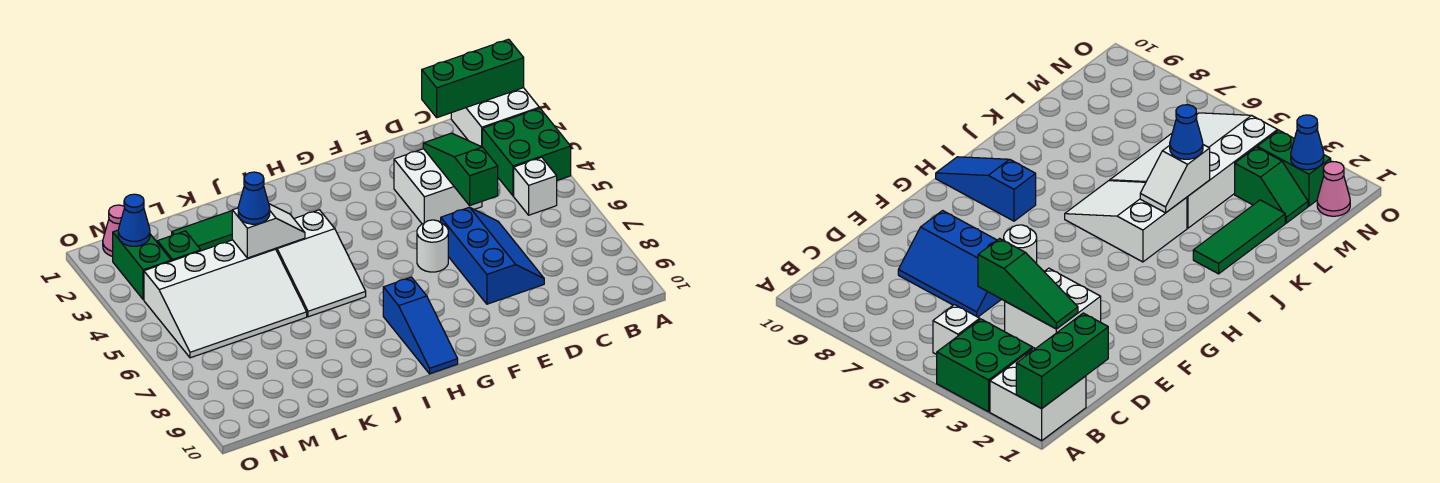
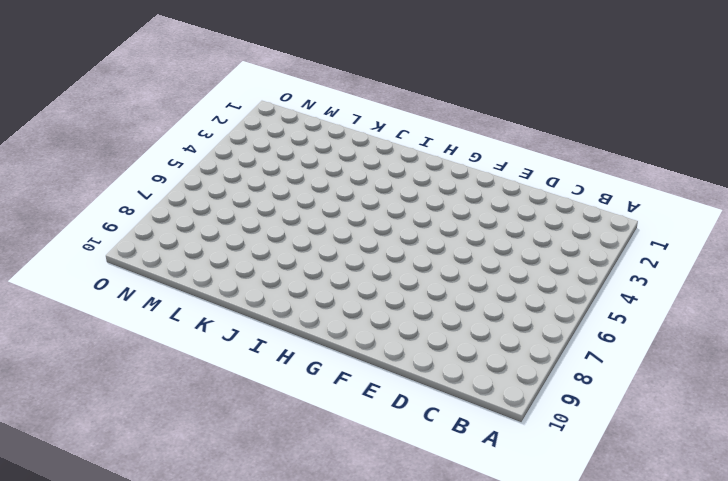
none -> white brick A1:B2 level 1
none -> green brick A3:B4 level 1
none -> white brick B5 level 1

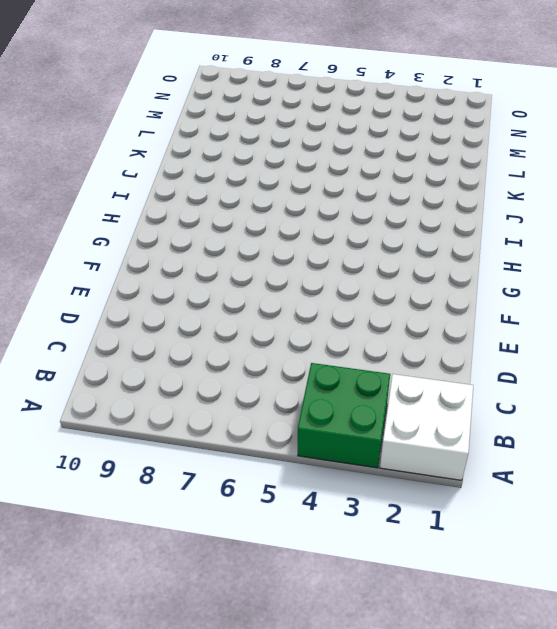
none -> white brick B5 level 1
none -> white brick D3:E4 level 1
none -> blue slope D6:E8 level 1 top E

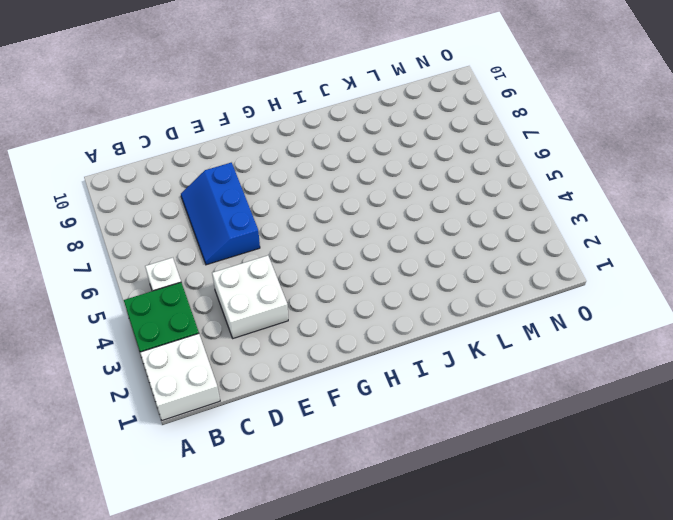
none -> white round brick F6 level 1
none -> blue slope H8:H10 level 1 top 8
none -> white slope I4:J6 level 1 top 4

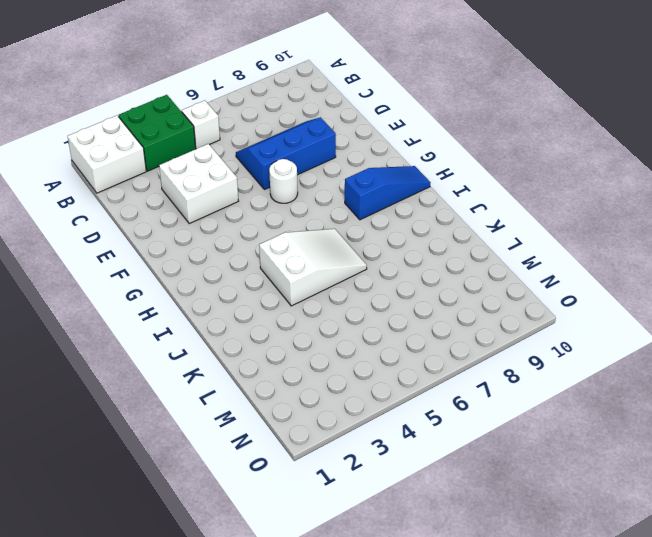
none -> green tile J2:L2 level 1
none -> white slope K4:N6 level 1 top 4
none -> green slope M2:M3 level 1 top 3

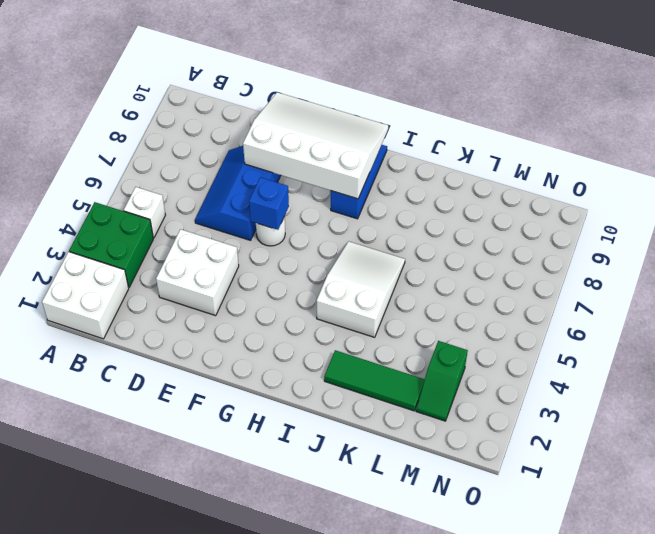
white slope E8:H10 level 2 top 8 -> white slope K4:N6 level 1 top 4
blue brick F6 level 2 -> none
none -> pink cone N1 level 1
none -> green brick N2:N3 level 1
none -> green brick A1:C1 level 2

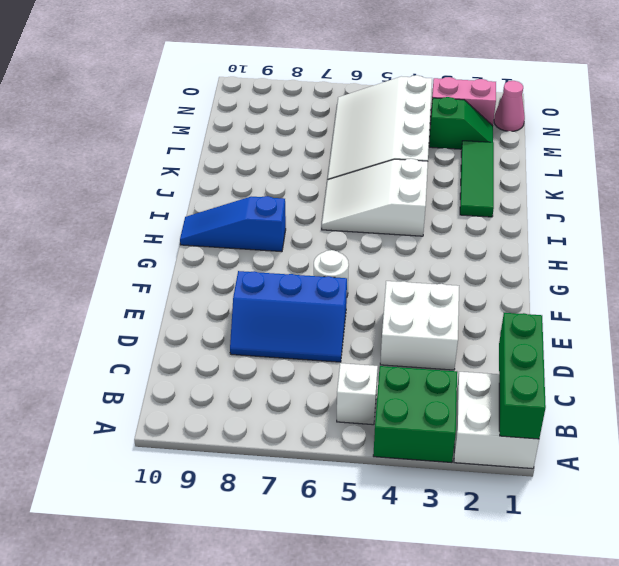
pink brick N2:N3 level 1 -> green brick N2:N3 level 1
none -> green slope D3:D5 level 2 top 5
none -> white slope J4:K4 level 2 top K
none -> blue cone N2 level 2

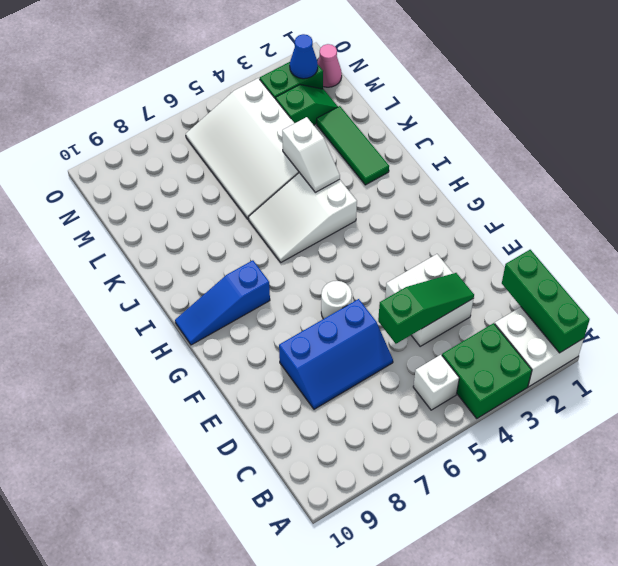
none -> blue cone K4 level 3

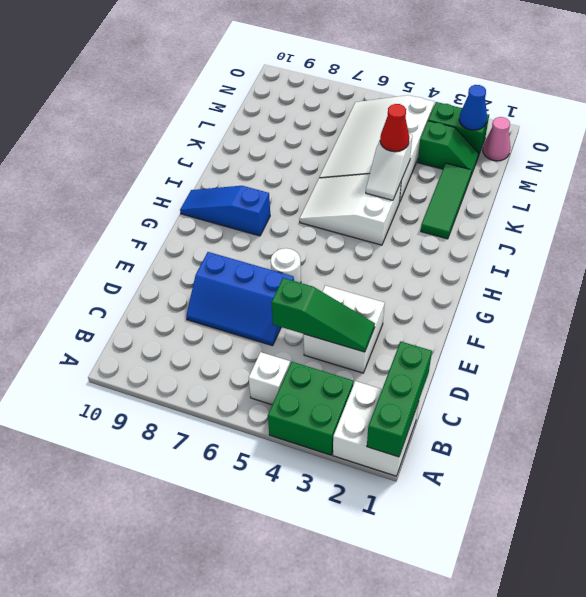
red cone K4 level 3 -> blue cone K4 level 3

